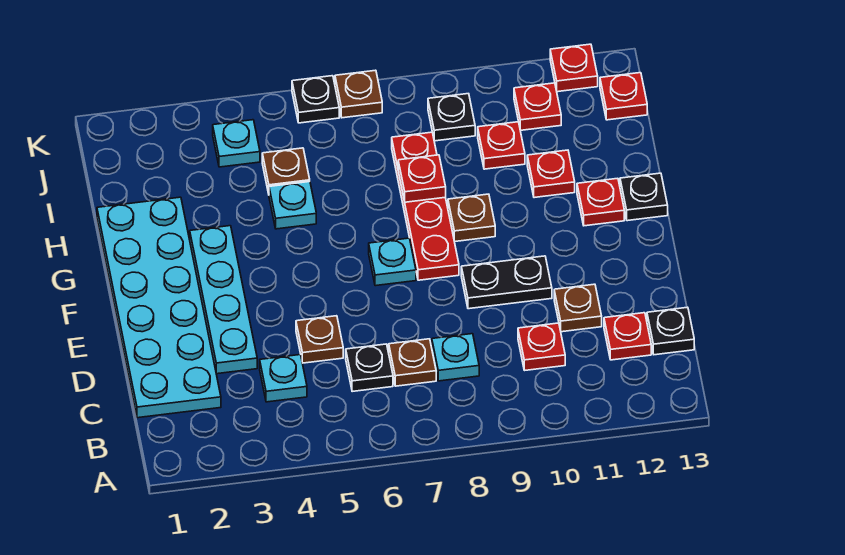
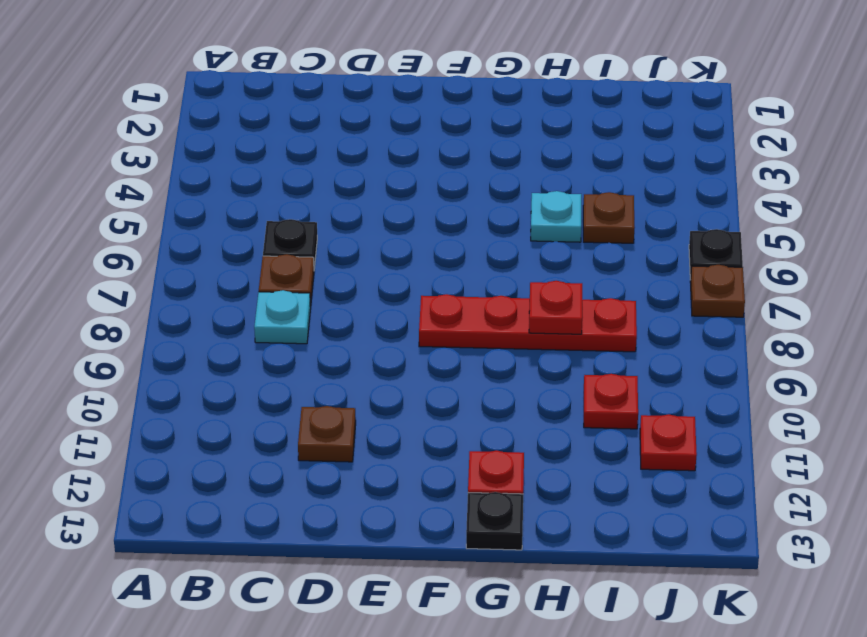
none -> cyan plate C1:H2 level 1
none -> cyan plate C4 level 1
none -> red plate C10 level 1

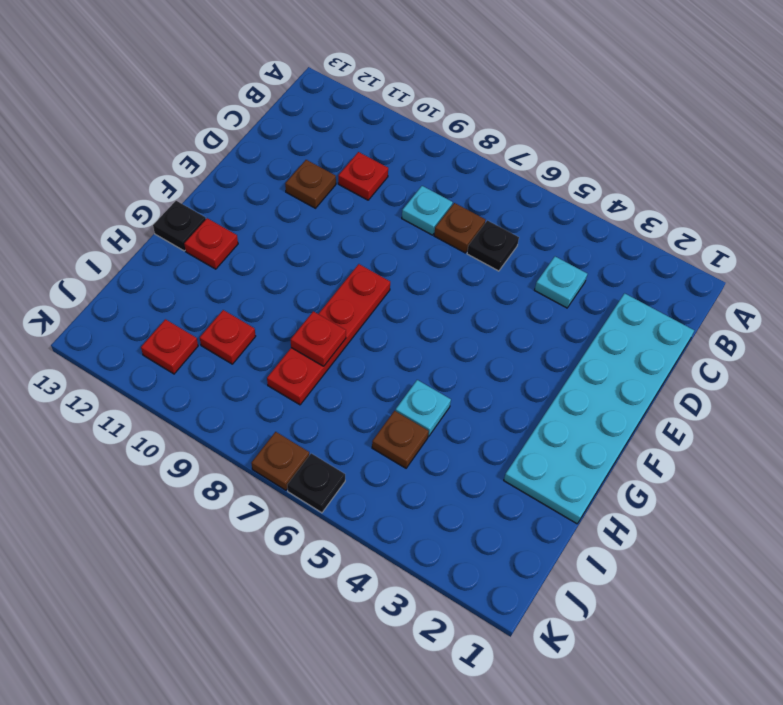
none -> red plate C12 level 1
none -> black plate C13 level 1
none -> cyan plate D3:G3 level 1

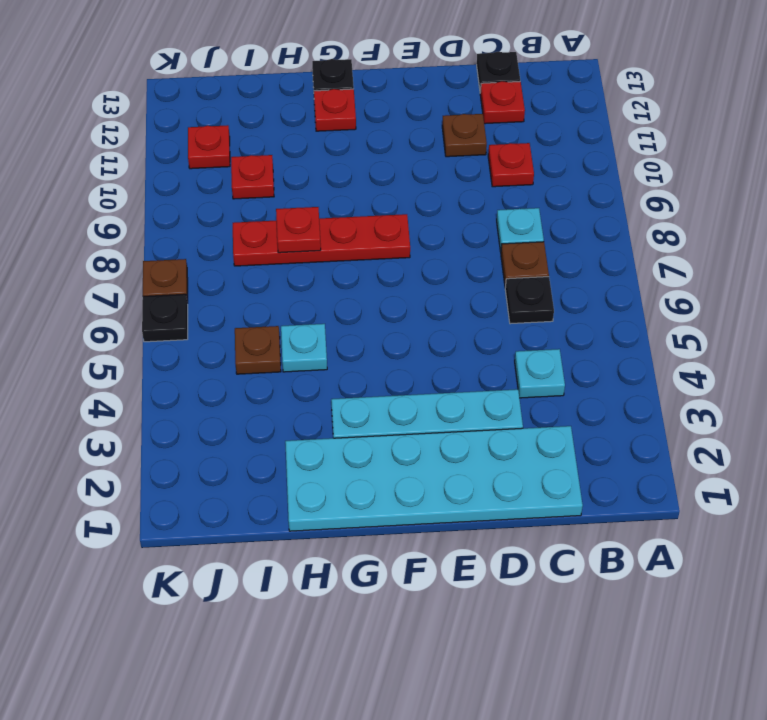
none -> brown plate D5 level 1
none -> black plate E9:E10 level 1
none -> cyan plate F7 level 1

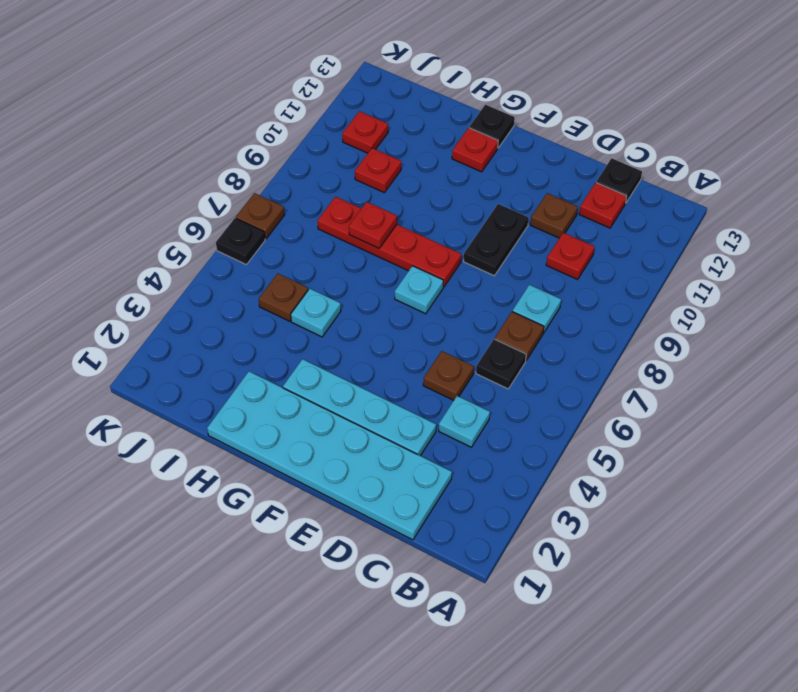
none -> brown plate G9 level 1
none -> red plate H11 level 1
none -> cyan plate J4 level 1

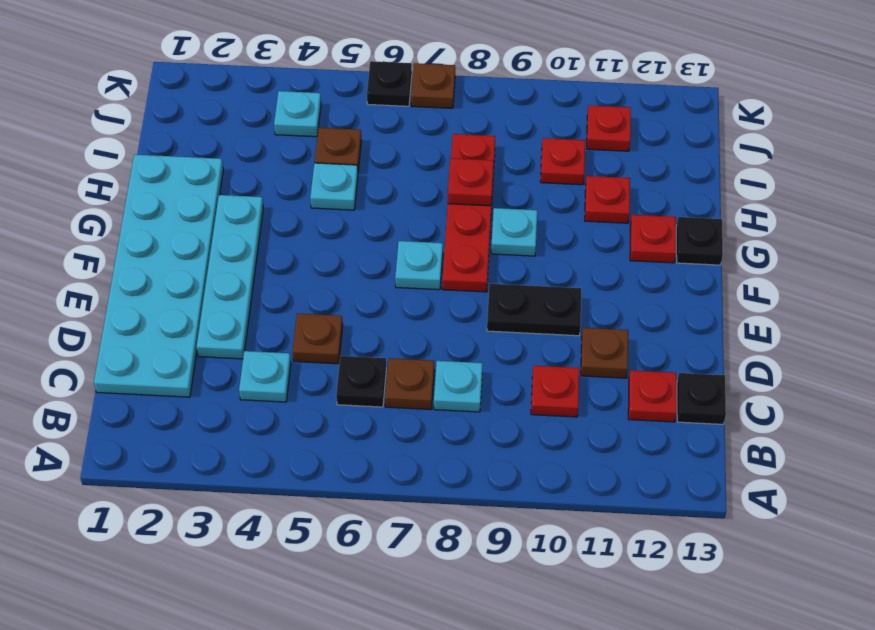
cyan plate G9 level 1 -> brown plate G9 level 1
none -> black plate J9 level 1
none -> red plate J13 level 1
none -> red plate K12 level 1

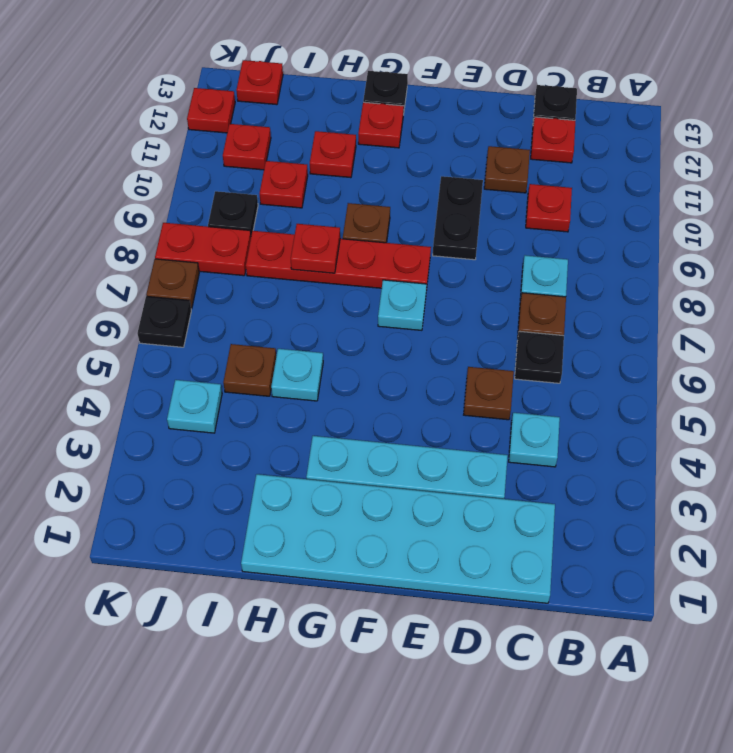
red plate J8:K8 level 1 -> none

